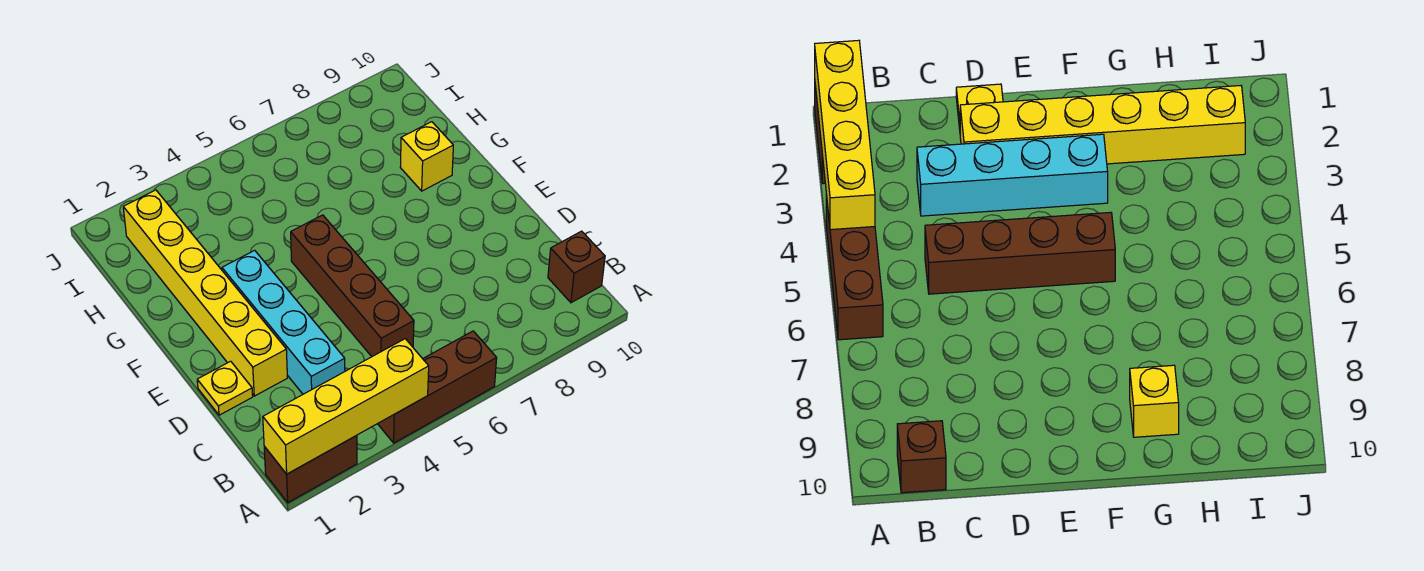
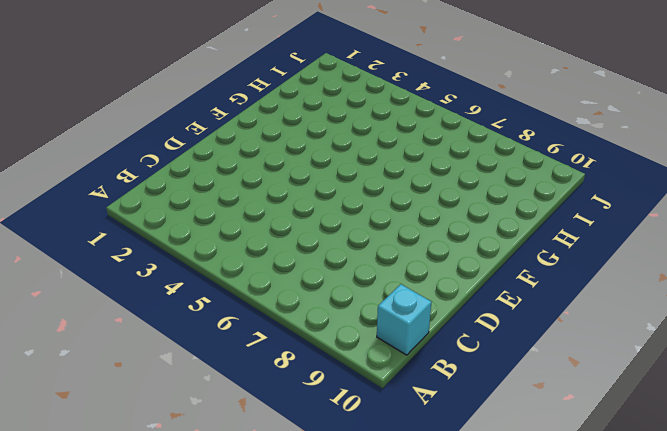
cyan brick B10 level 1 -> brown brick B10 level 1
none -> brown brick A1:A2 level 1
none -> brown brick A4:A6 level 1

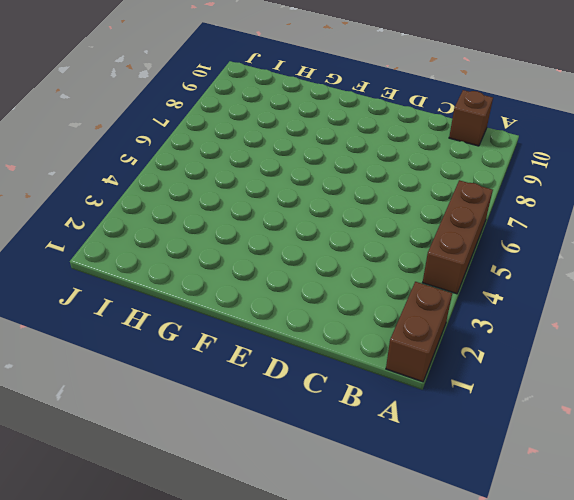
none -> cyan brick C3:F3 level 1
none -> brown brick C5:F5 level 1

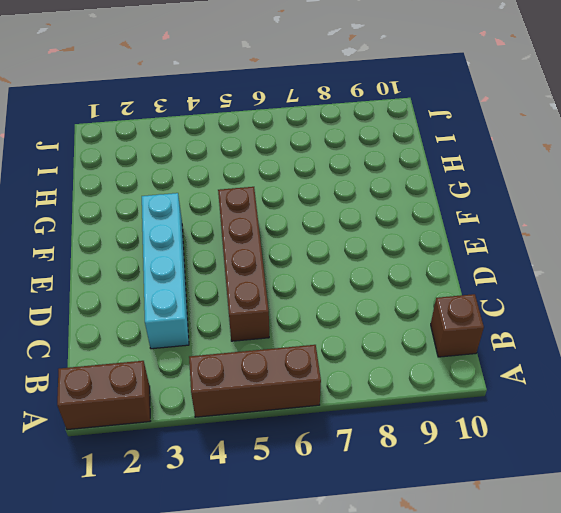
none -> yellow plate D1 level 1
none -> yellow brick D2:I2 level 1

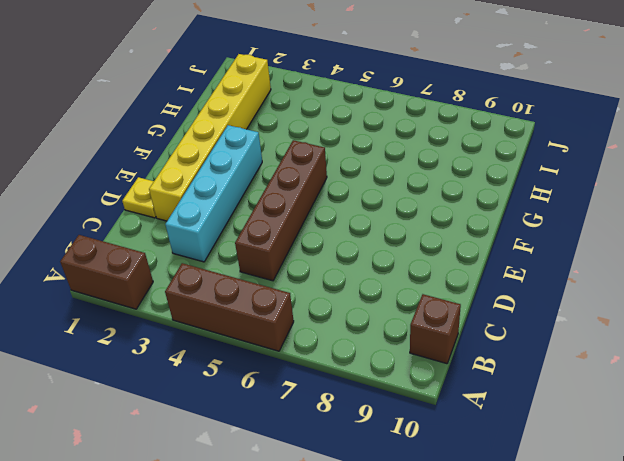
none -> yellow brick G9 level 1
none -> yellow brick A1:A4 level 2

